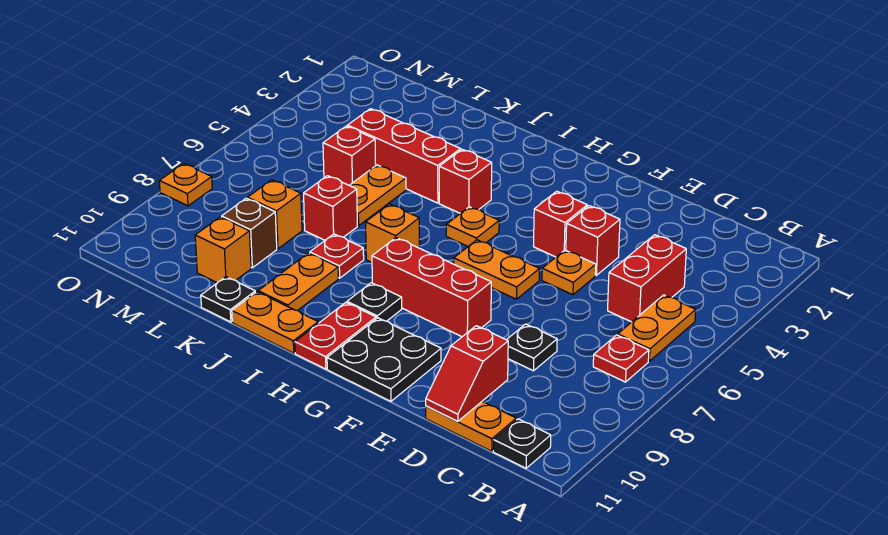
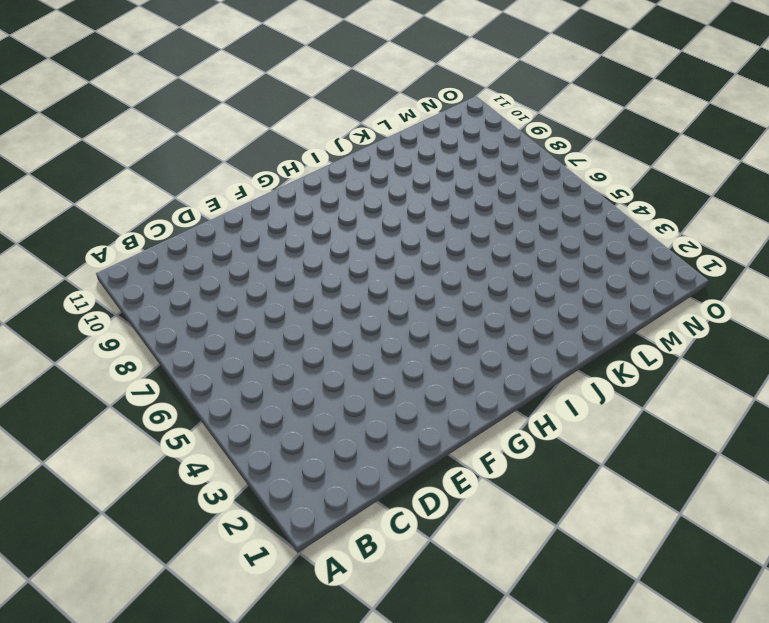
none -> orange plate B5:B6 level 1
none -> red plate B7 level 1
none -> black plate B11 level 1
none -> red brick C4:C5 level 1

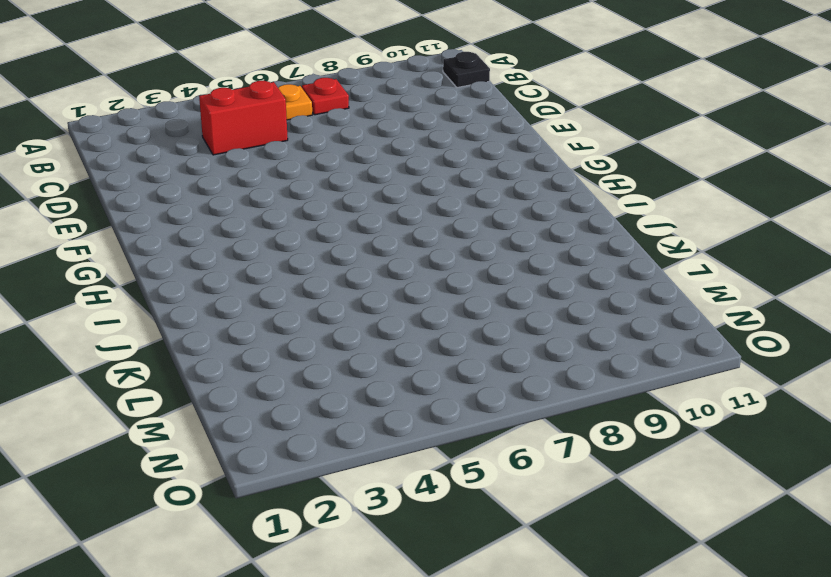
none -> orange plate C11:D11 level 1
none -> black plate D8 level 1
none -> red brick E4 level 1
none -> orange plate E5 level 1

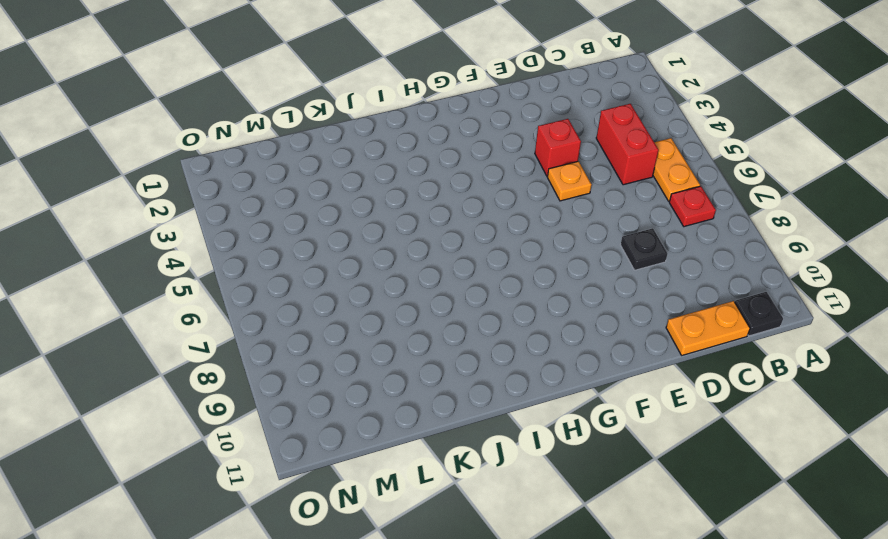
none -> red brick F4 level 1
none -> orange plate F6:G6 level 1
none -> red brick F8:H8 level 1
none -> black plate F10:G11 level 1

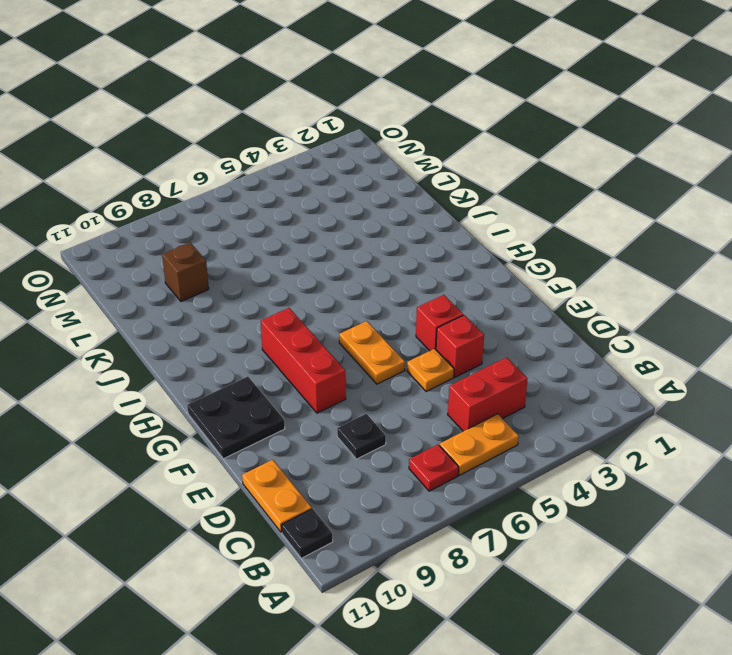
none -> orange plate H5 level 1
none -> black plate H9 level 1
none -> red plate H10:H11 level 1
none -> red brick I4 level 1

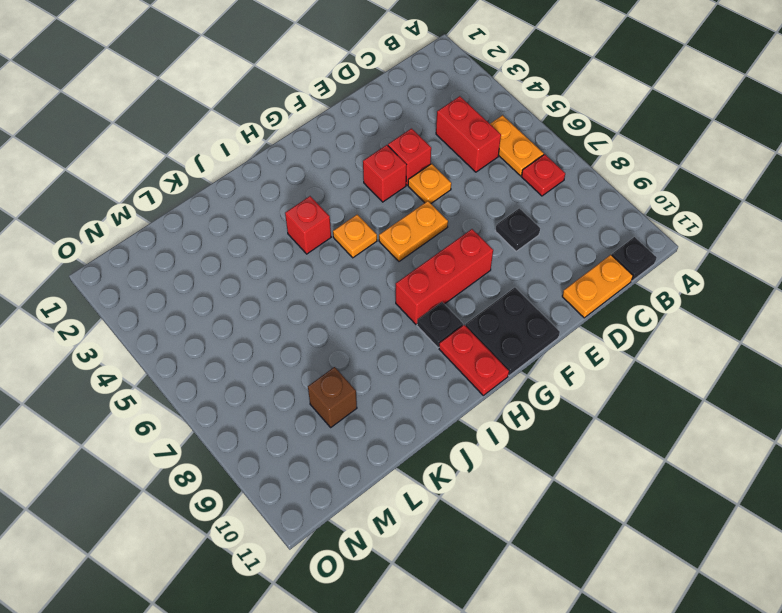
none -> orange brick I7 level 1
none -> orange plate I11:J11 level 1
none -> red brick J4:L4 level 1
none -> red plate J8 level 1

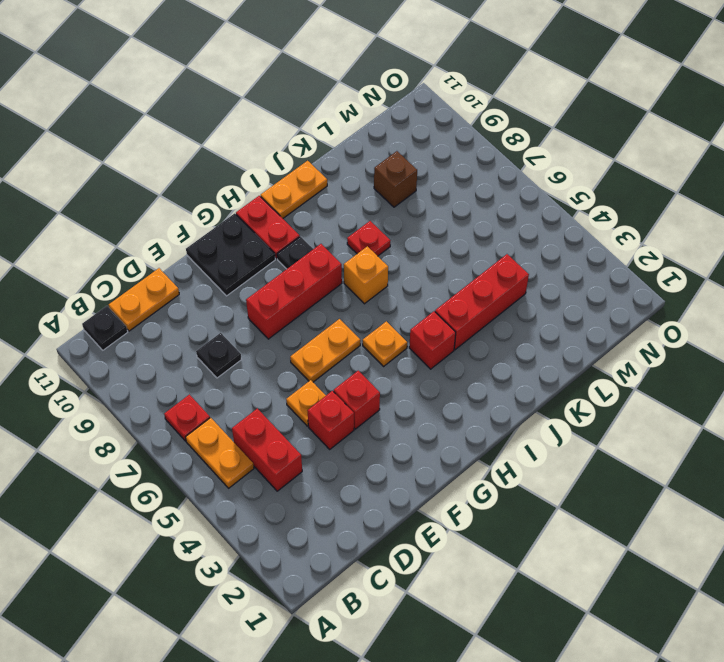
none -> orange plate J9:J10 level 1
none -> orange plate K5:K6 level 1
none -> red brick K7 level 1
none -> black plate K11 level 1

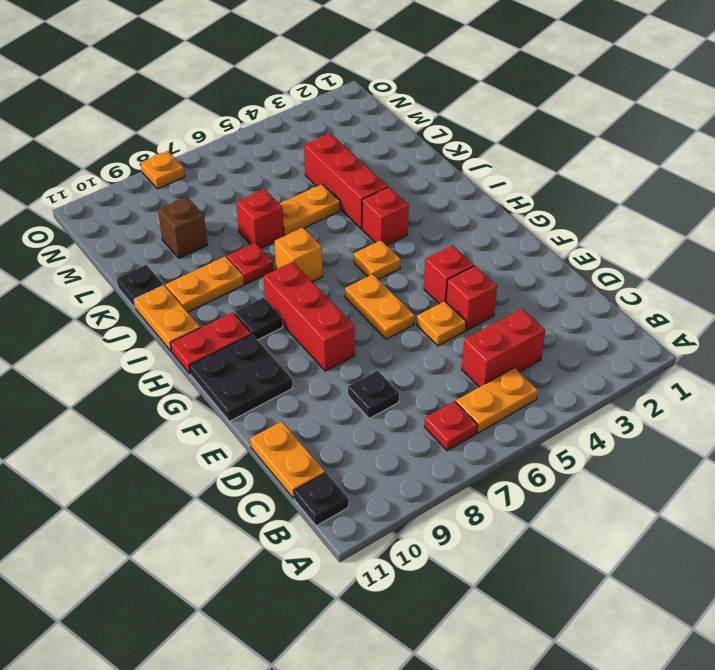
none -> red brick L5 level 1
none -> orange brick L8 level 1
none -> orange brick L10 level 1
none -> red slope D10:D11 level 2 top 10

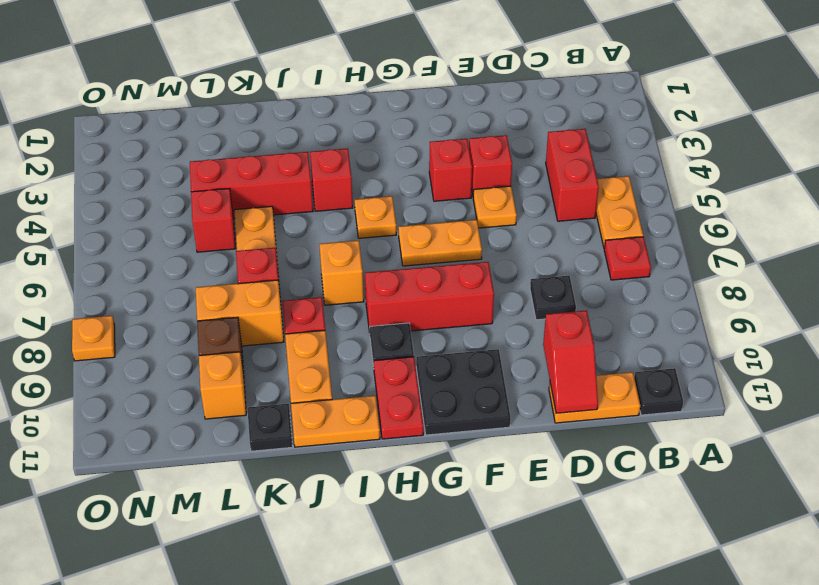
orange brick K8:L8 level 1 -> orange brick L8 level 1

